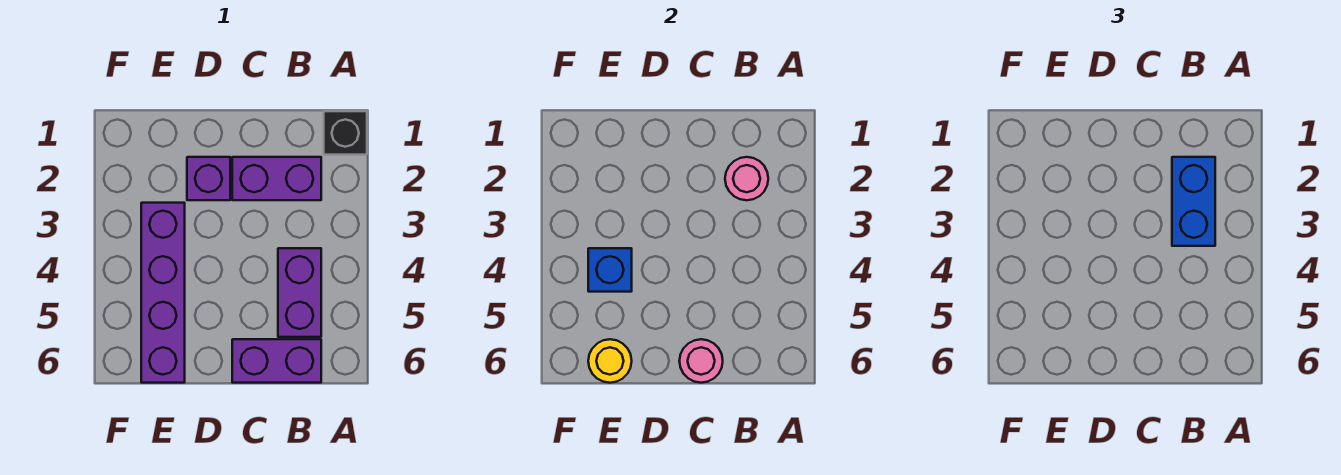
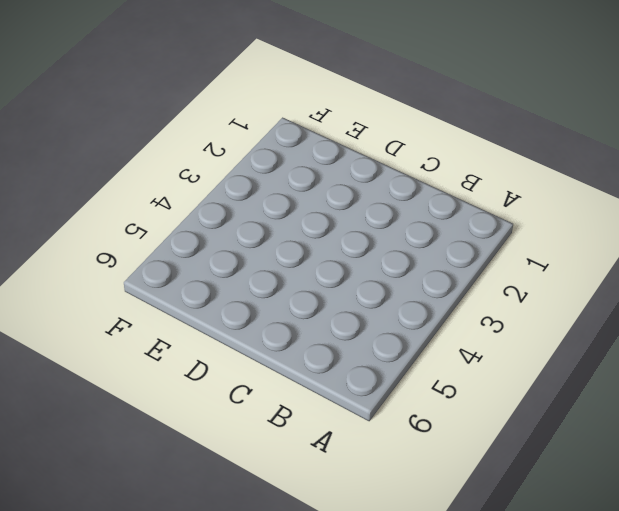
none -> black brick A1 level 1
none -> purple brick B2:C2 level 1

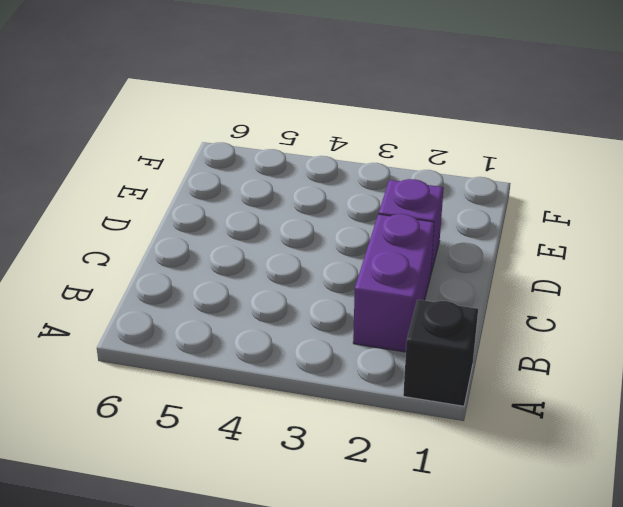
none -> purple brick B4:B5 level 1
none -> purple brick B6:C6 level 1

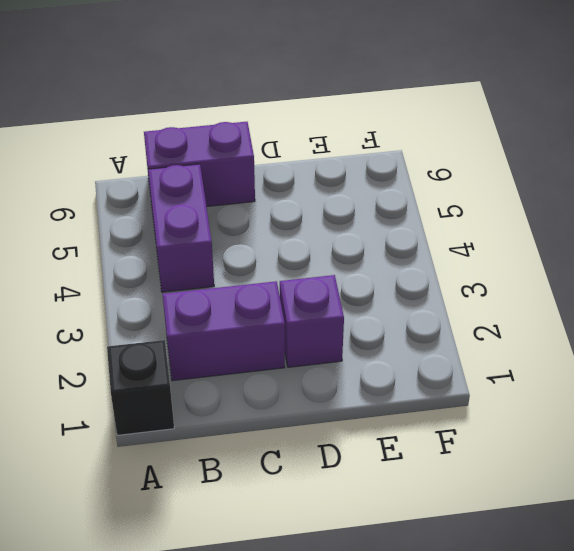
none -> purple brick E3:E6 level 1
none -> pink round brick B2 level 2

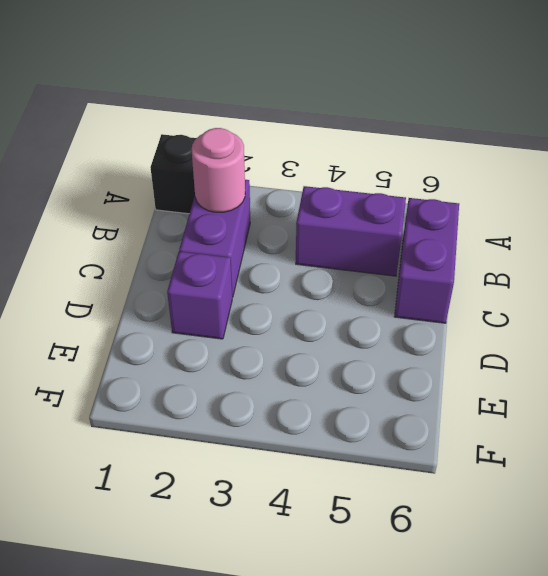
none -> purple brick E3:E6 level 1
none -> pink round brick C6 level 2

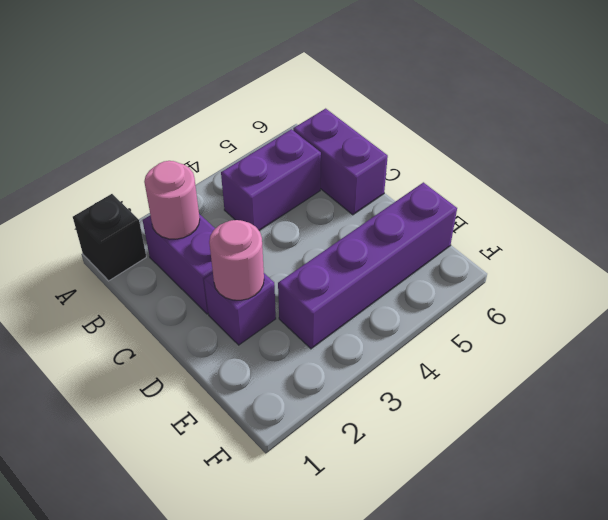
pink round brick D2 level 2 -> pink round brick C6 level 2
none -> blue brick E4 level 2
none -> yellow round brick E6 level 2

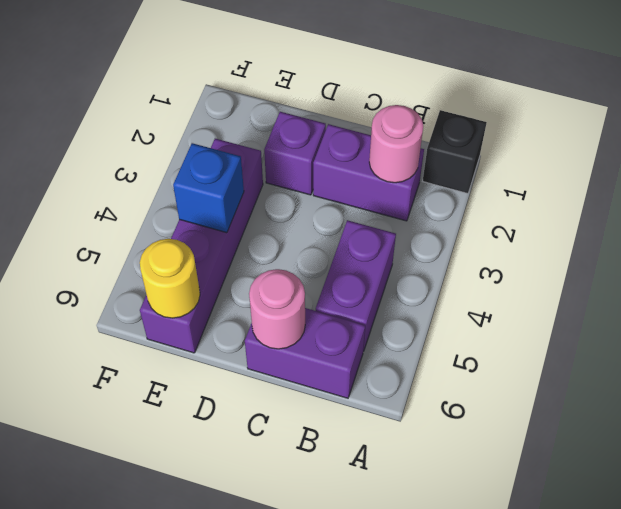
none -> blue brick B2:B3 level 3

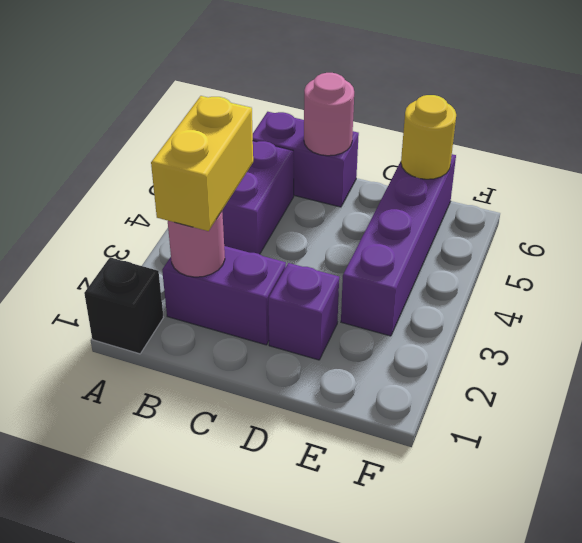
yellow brick B2:B3 level 3 -> blue brick B2:B3 level 3
none -> blue brick E4 level 2

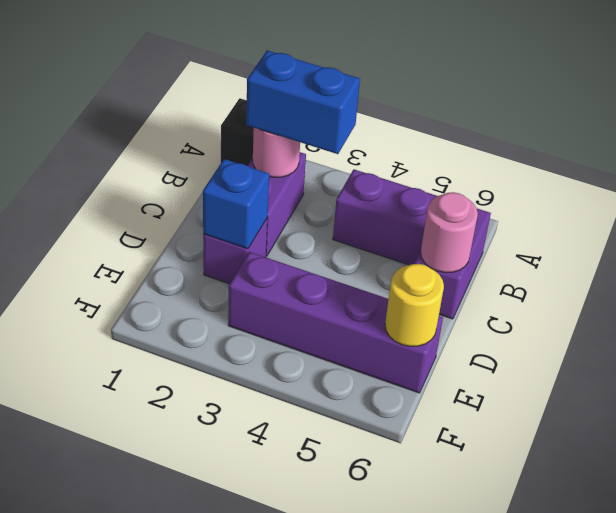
blue brick D2 level 2 -> blue brick E4 level 2

